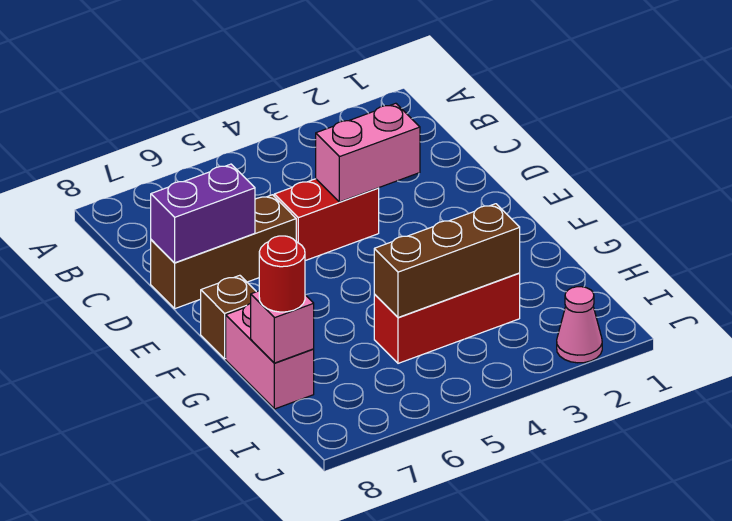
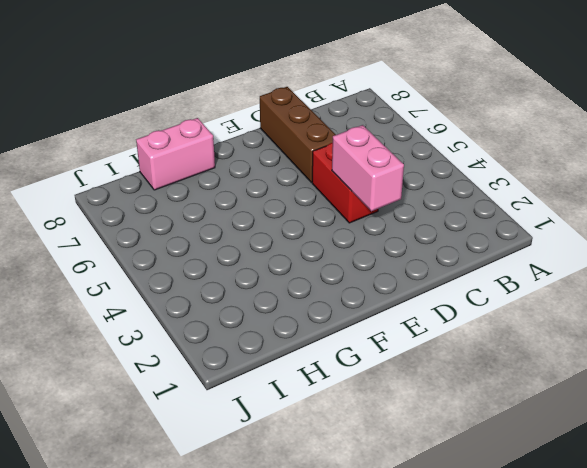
none -> brown brick F8 level 1
none -> red brick H3:H5 level 1

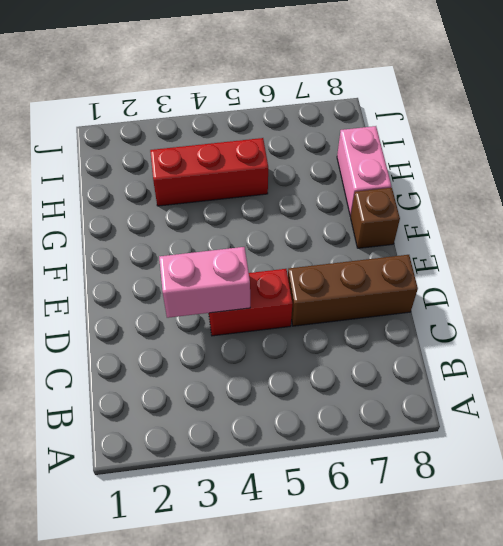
none -> pink cone J2 level 1
none -> purple brick D7:D8 level 2

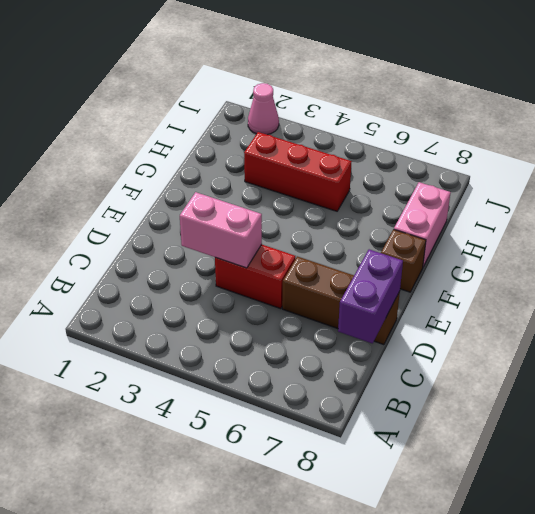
purple brick C8:D8 level 2 -> purple brick D7:D8 level 2
none -> brown brick H3:H5 level 2
none -> pink brick H8 level 2

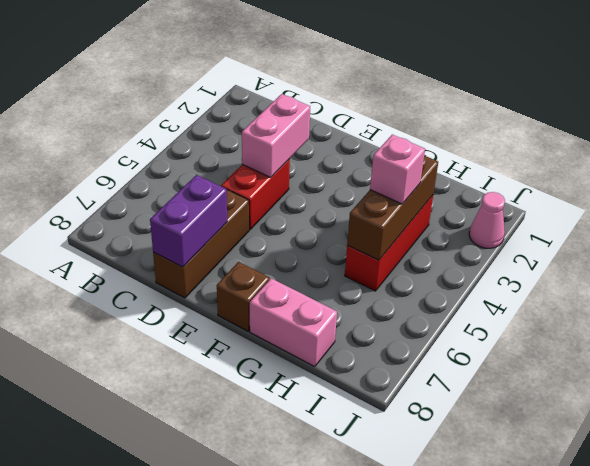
pink brick H4 level 3 -> pink brick H8 level 2
none -> red round brick H8 level 3

